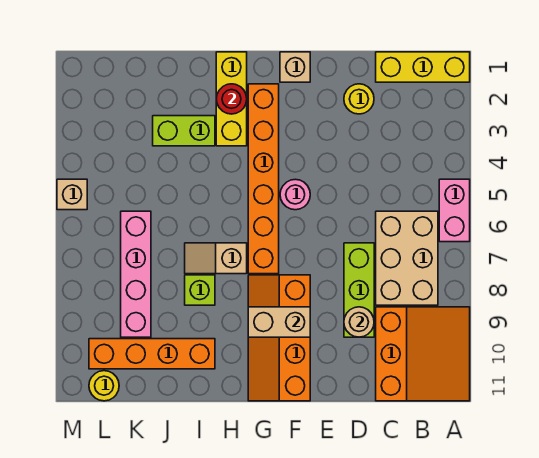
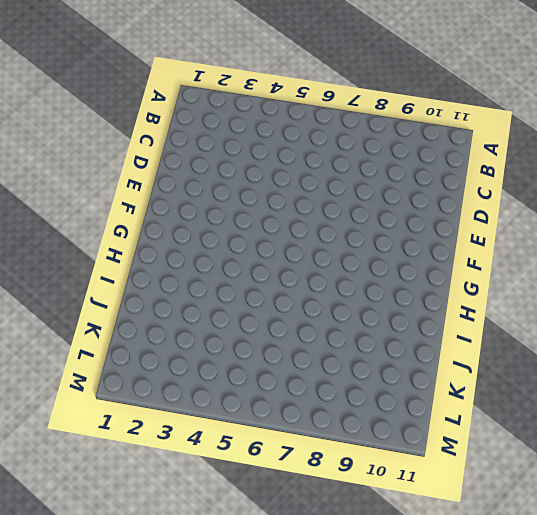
none -> yellow brick A1:C1 level 1
none -> pink brick A5:A6 level 1
none -> orange slope A9:C11 level 1 top C

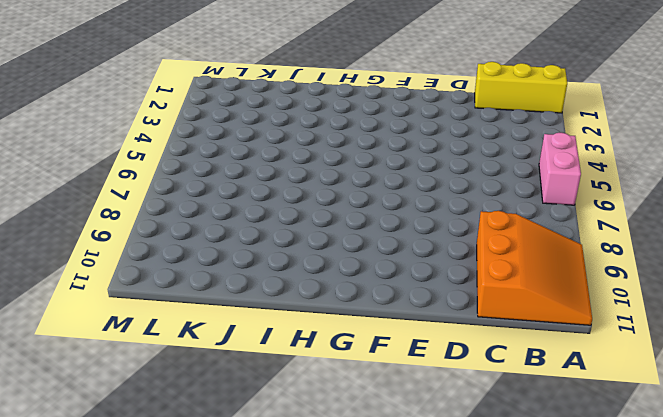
none -> tan brick B6:C8 level 1
none -> yellow round brick D2 level 1
none -> lime brick D7:D9 level 1

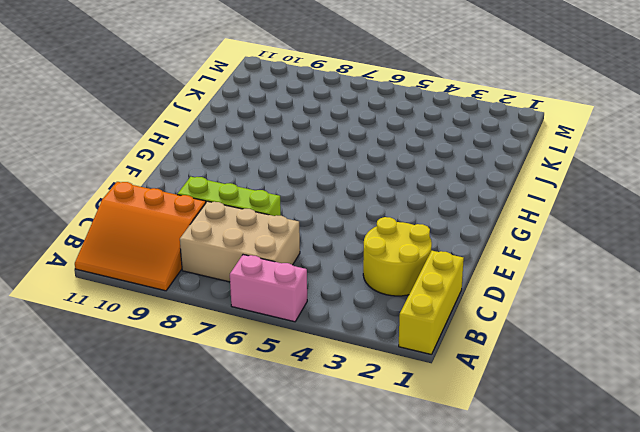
yellow round brick C2:D3 level 1 -> yellow round brick D2 level 1
none -> tan brick F1 level 1
none -> pink round brick F5 level 1
none -> orange slope F8:G11 level 1 top F

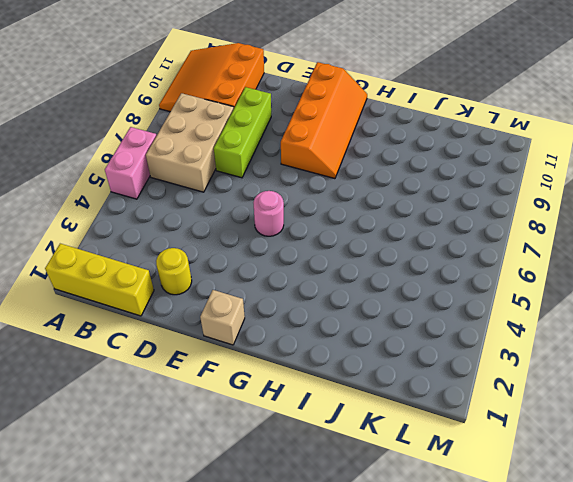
none -> orange brick G2:G7 level 1
none -> yellow brick H1:H3 level 1
none -> tan slope H7:I7 level 1 top H

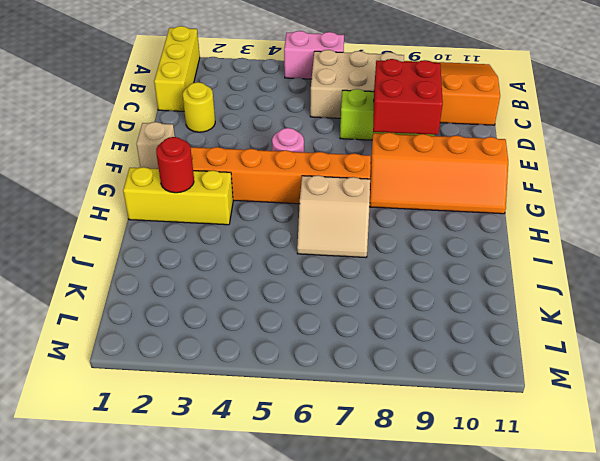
red brick D8:E9 level 2 -> tan round brick D9 level 2
tan slope H6:I7 level 1 top H -> tan slope H7:I7 level 1 top H
none -> lime brick I3:J3 level 1
none -> lime brick I8 level 1
none -> orange brick I10:L10 level 1

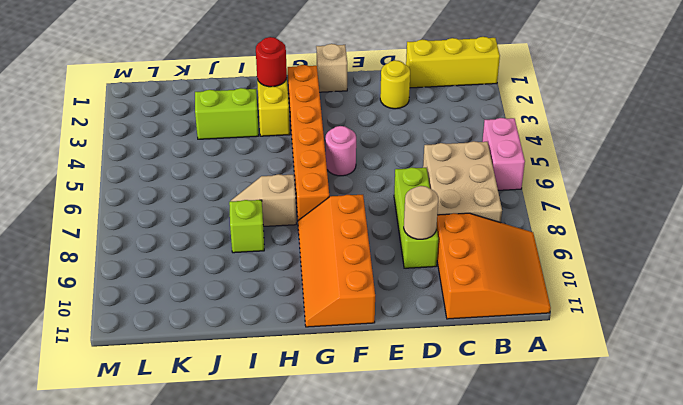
none -> orange brick I10:L10 level 1
none -> pink brick K6:K9 level 1
none -> yellow round brick L11 level 1

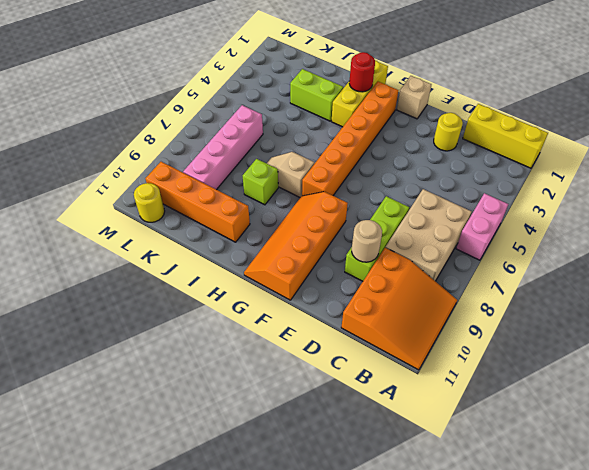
none -> pink round brick F5 level 1
none -> tan brick M5 level 1
none -> tan brick F9:G9 level 2

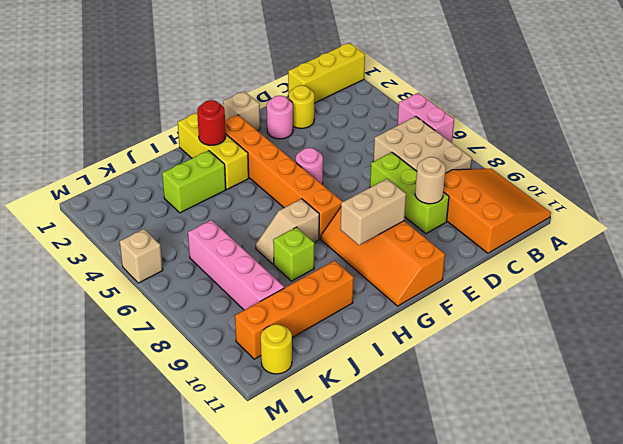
pink round brick E2 level 1 -> none

